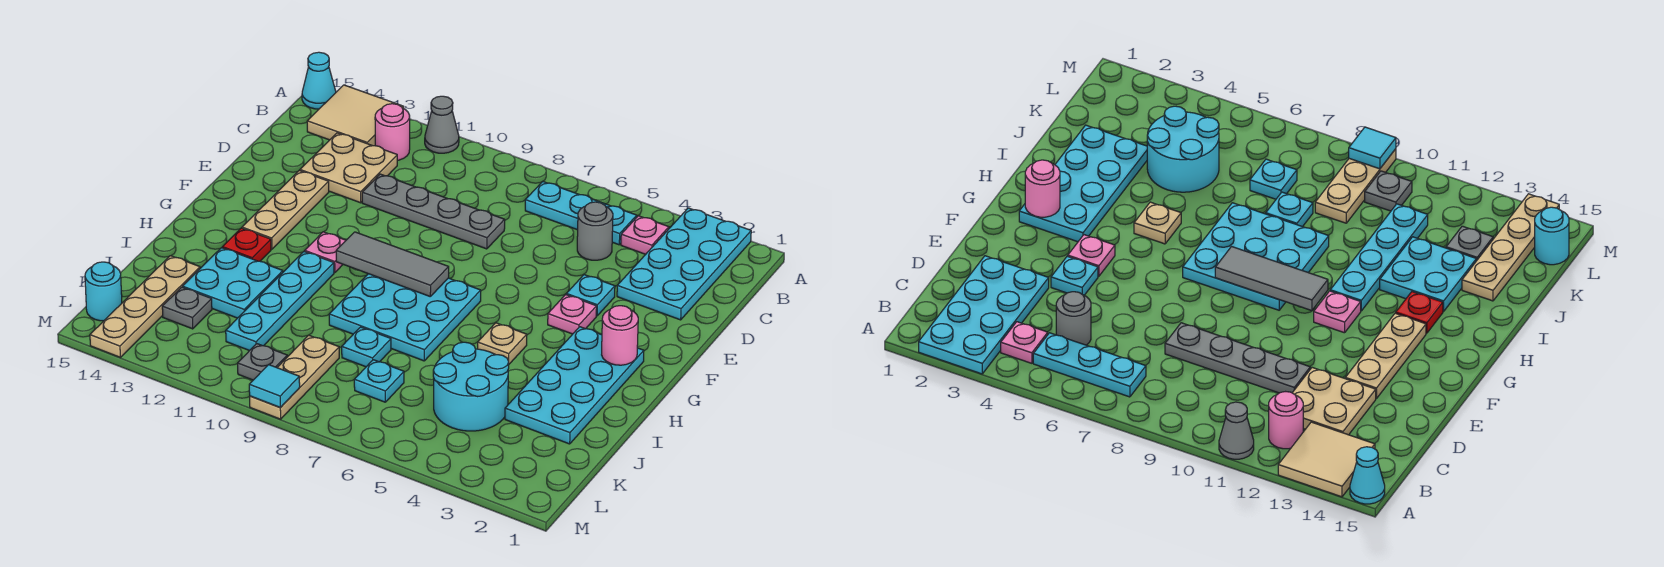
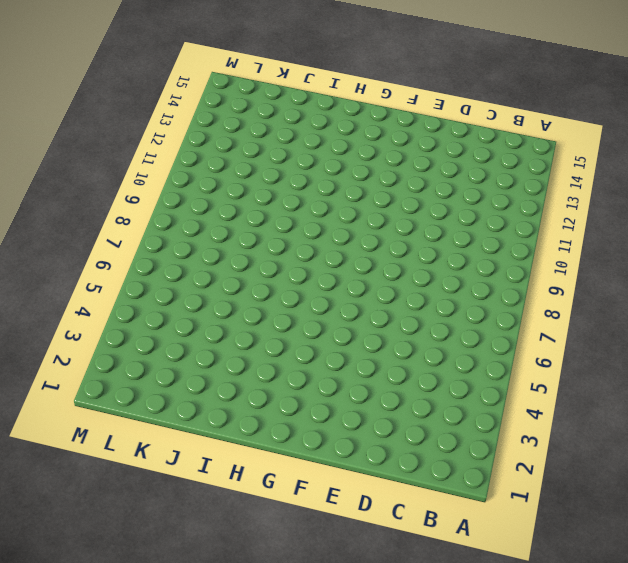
none -> cyan plate A2:D3 level 1
none -> grey cone A11 level 1
none -> tan tile A13:B14 level 1
none -> cyan cone A15 level 1

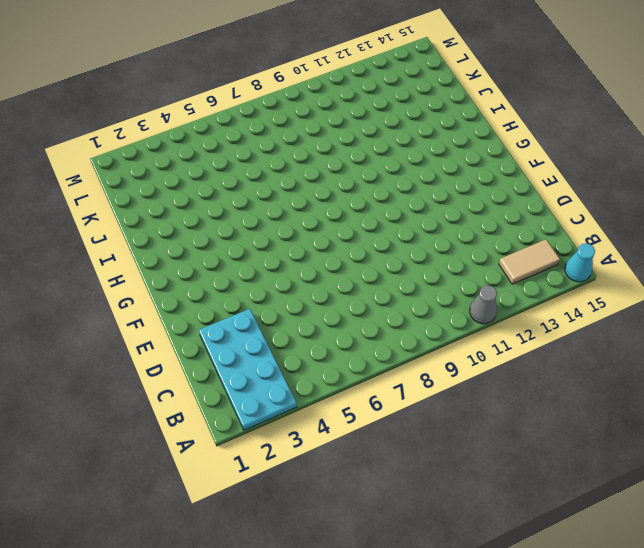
tan tile B13:B14 level 1 -> tan tile A13:B14 level 1
none -> pink plate B4 level 1
none -> cyan plate B5:B7 level 1
none -> pink round brick B12 level 1
none -> grey round brick C5 level 1

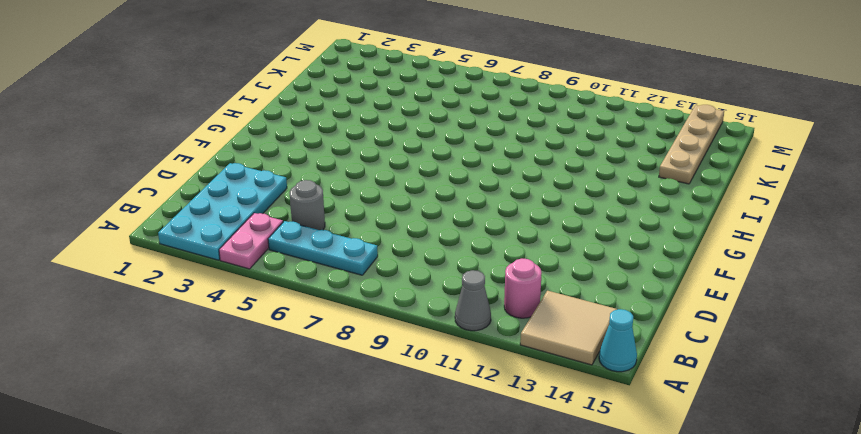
pink plate A4:B4 level 1 -> pink plate B4 level 1
none -> tan plate C12:D13 level 1
none -> grey plate D8:D11 level 1
none -> cyan plate E4 level 1
none -> tan plate E13:G13 level 1

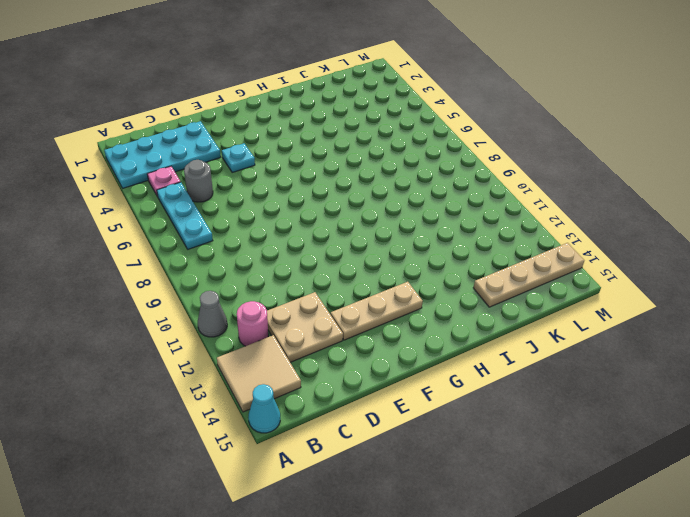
none -> grey plate D8:D11 level 1
none -> pink plate F4 level 1
none -> cyan plate G2:J3 level 1
none -> cyan plate G7:I9 level 1

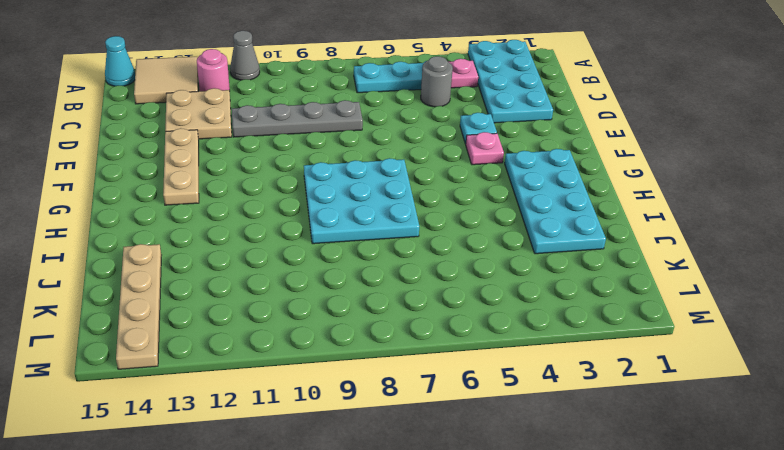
none -> pink plate G11 level 1
none -> tan plate H5 level 1
none -> cyan plate H11:K11 level 1
none -> red plate H13 level 1

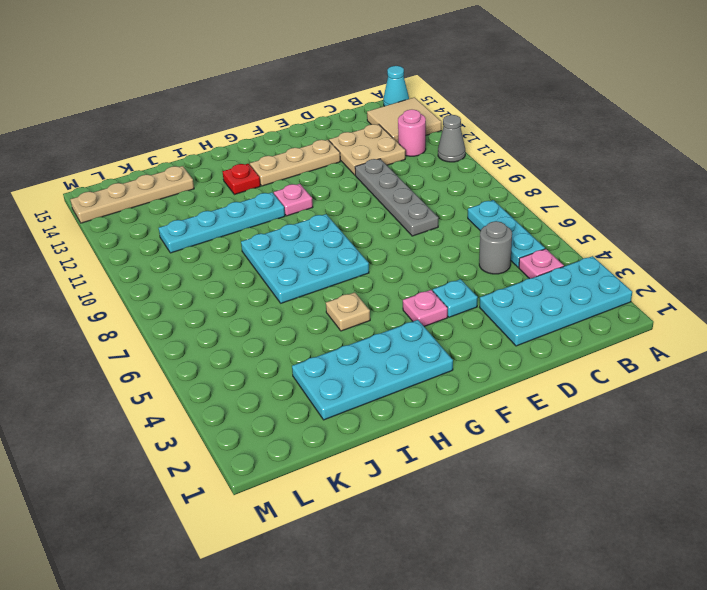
none -> cyan plate I12:J13 level 1
none -> cyan round brick J4:K5 level 1
none -> cyan plate J8 level 1
none -> cyan plate K7 level 1

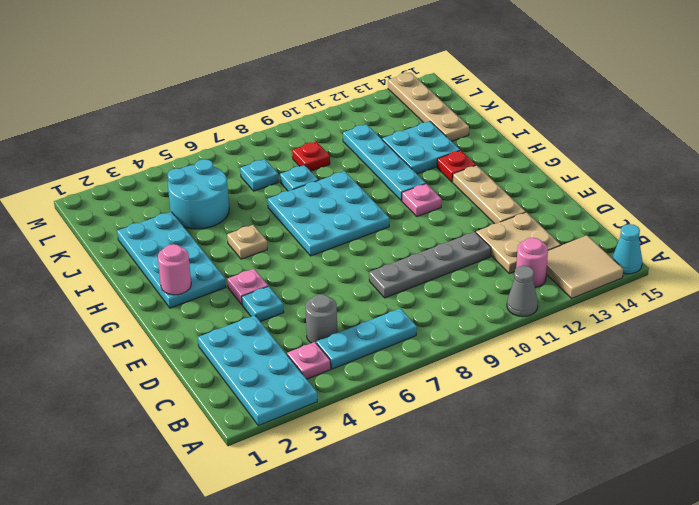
red plate K9 level 1 -> tan plate K9:M9 level 1
none -> grey plate K13 level 1
none -> grey plate L10 level 1
none -> cyan round brick L15 level 1
none -> grey tile G8:G10 level 2

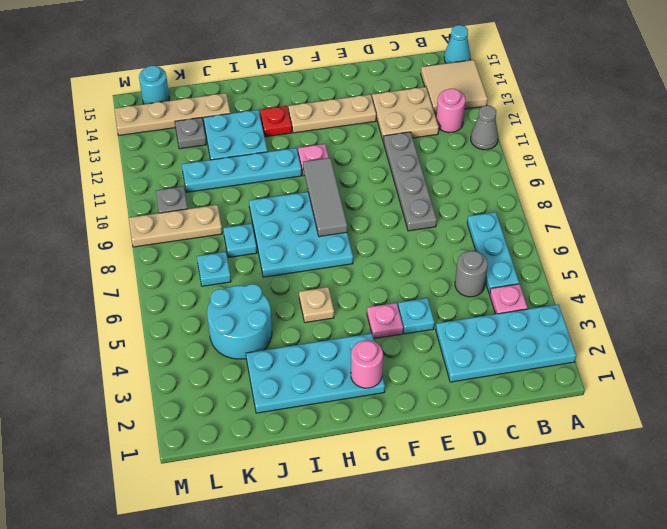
none -> cyan tile M9 level 2

